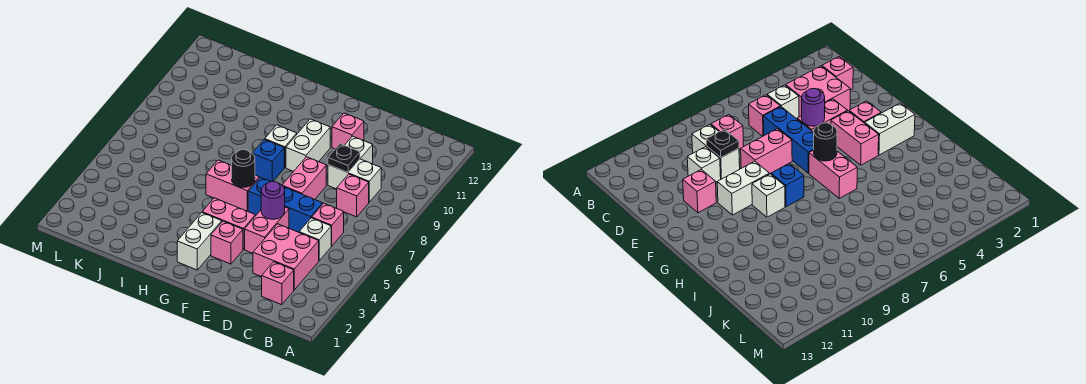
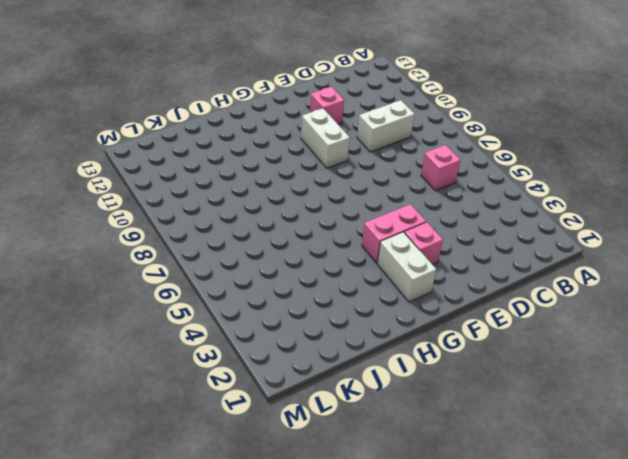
none -> pink brick C2 level 1
none -> pink brick C3:D4 level 1
none -> white brick C5 level 1

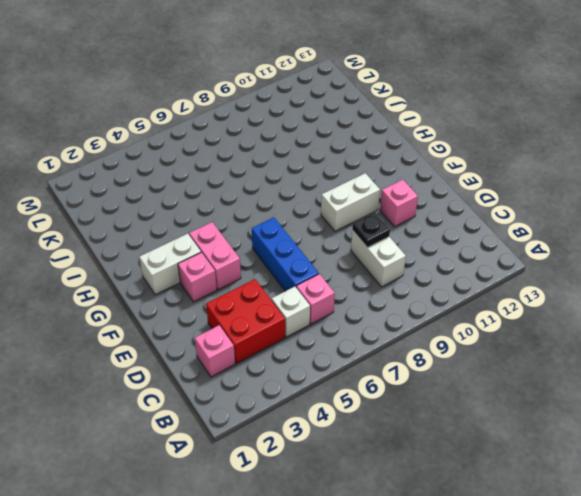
red brick C3:D4 level 1 -> pink brick C3:D4 level 1
none -> pink brick C8 level 1
none -> white brick D10 level 1
none -> pink brick E4:E5 level 1

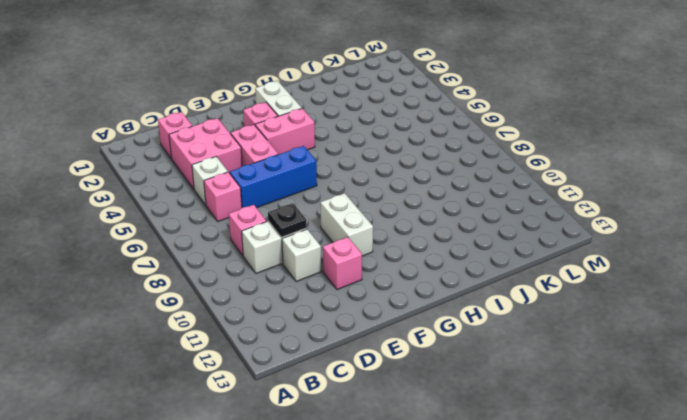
none -> pink brick E7:E8 level 1
none -> pink brick G6:H6 level 1
none -> blue brick G8 level 1

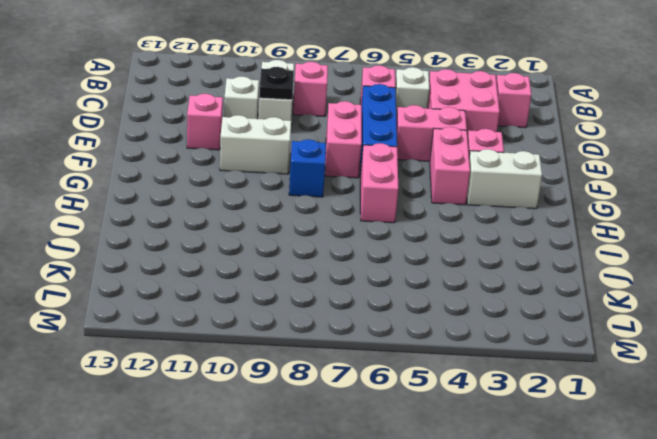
pink brick E7:F7 level 1 -> pink brick E7:E8 level 1
none -> white brick G9 level 1
none -> purple round brick E5 level 2
none -> black round brick G6 level 2

